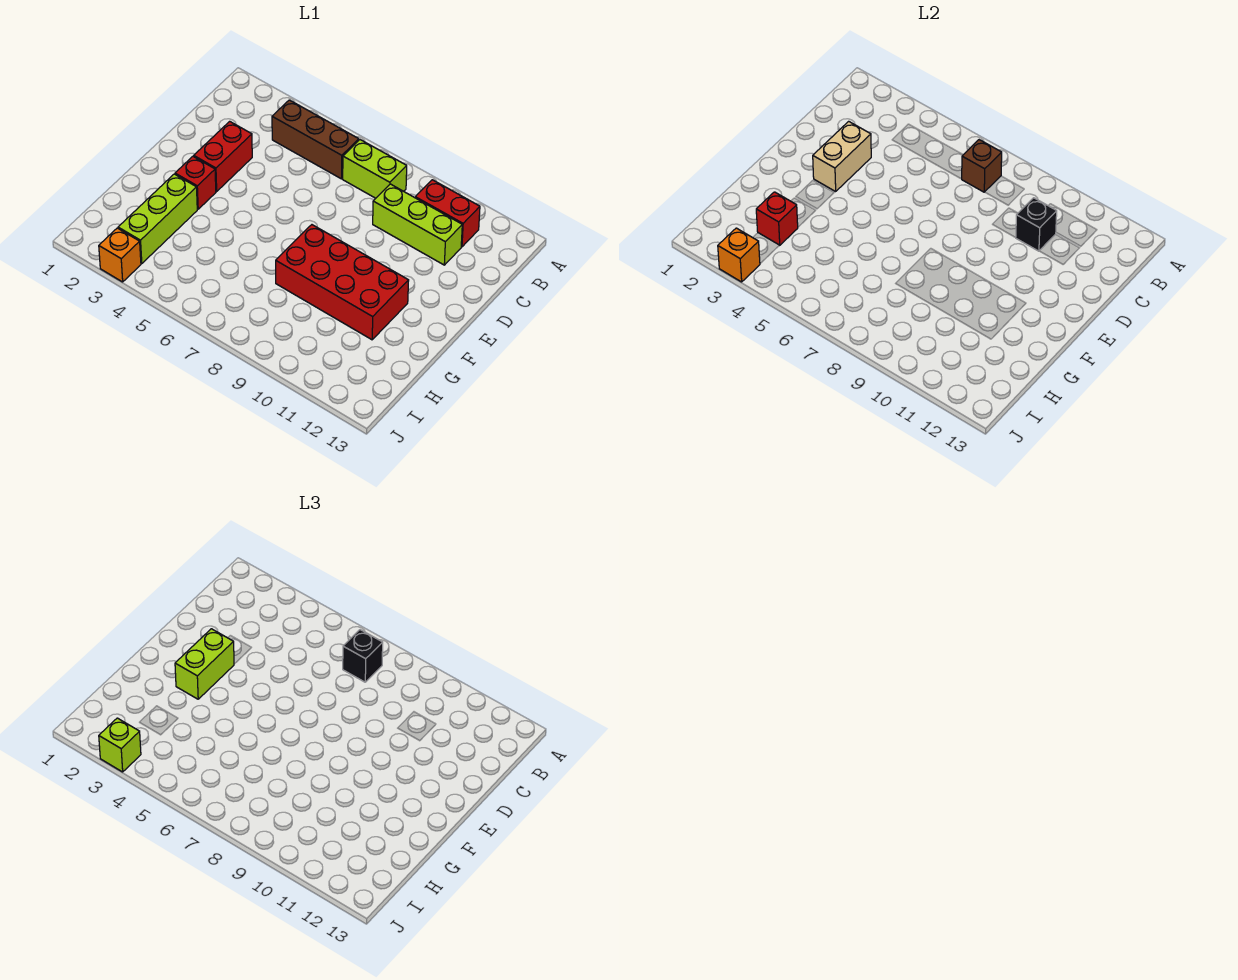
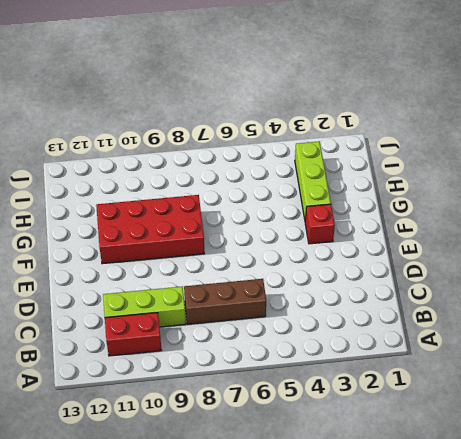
brown brick C6:C8 level 1 -> brown brick B4:B6 level 1
none -> lime brick B7:B8 level 1
none -> red brick D3:E3 level 1
none -> orange brick J3 level 1

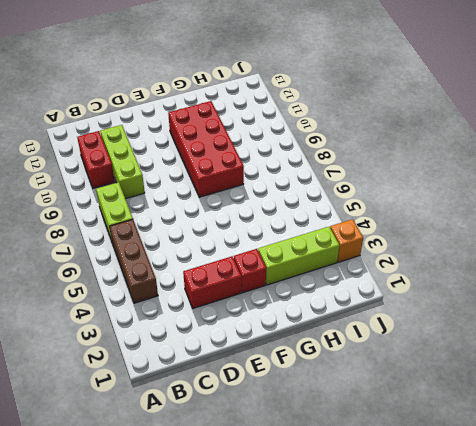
none -> brown brick B7 level 2
none -> black brick C10 level 2
none -> tan brick D3:E3 level 2

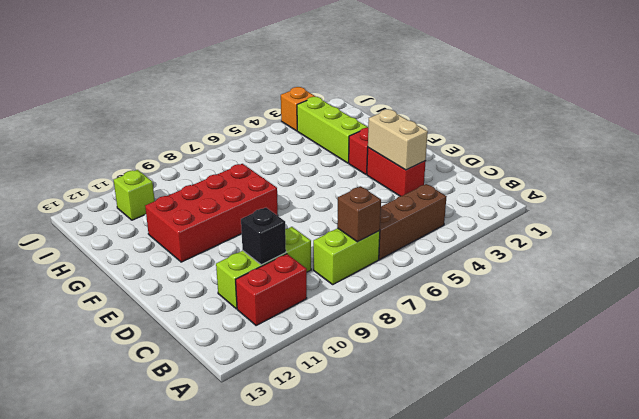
lime brick I11 level 1 -> lime brick J3 level 3
none -> red brick H3 level 2
none -> orange brick J3 level 2
none -> black brick B7 level 3

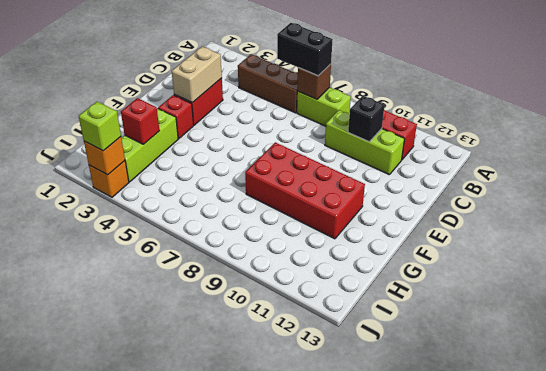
black brick B6:B7 level 3 -> black brick B7 level 3
none -> lime brick E3:F3 level 3

